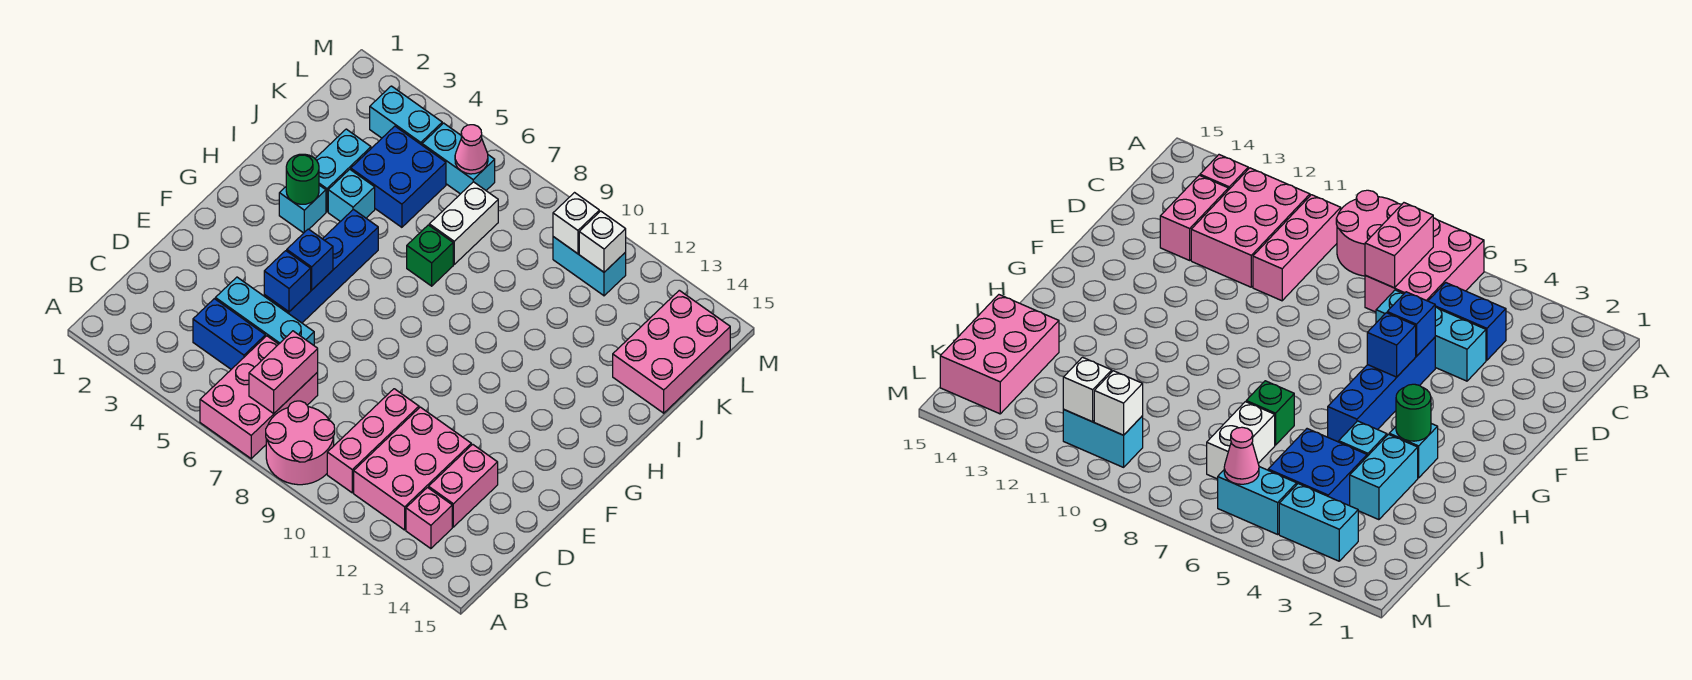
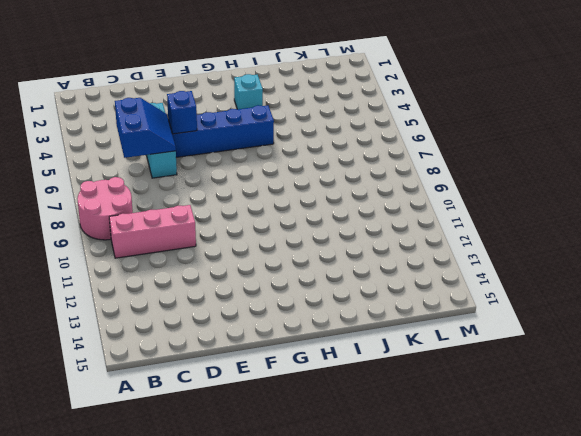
blue slope C5:D6 level 2 top C -> none
none -> pink brick A6:C7 level 1
none -> pink brick B11:D12 level 1
none -> pink brick B13 level 1

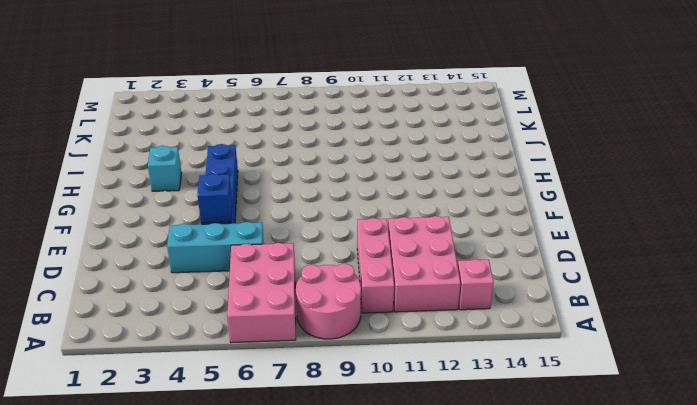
none -> blue brick C4:C5 level 1
none -> pink brick C13:D13 level 1
none -> cyan brick I3:J3 level 1

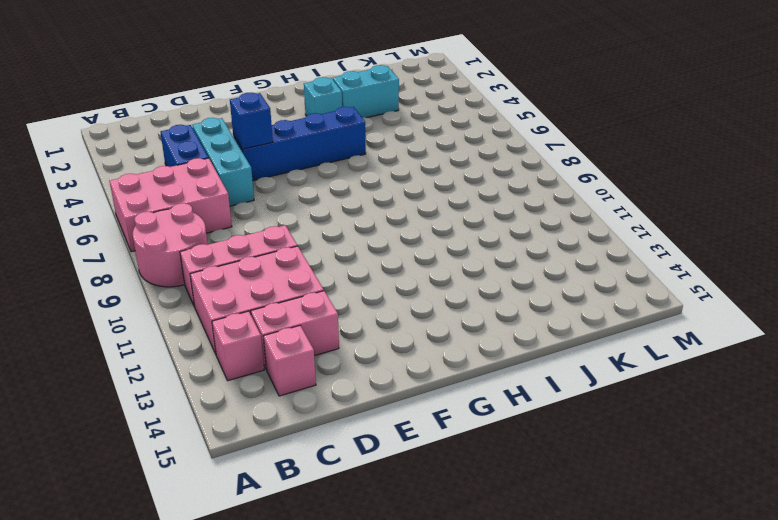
pink brick C14 level 1 -> none
none -> cyan brick I4 level 1
none -> green brick I7 level 1
none -> blue brick J4:K5 level 1

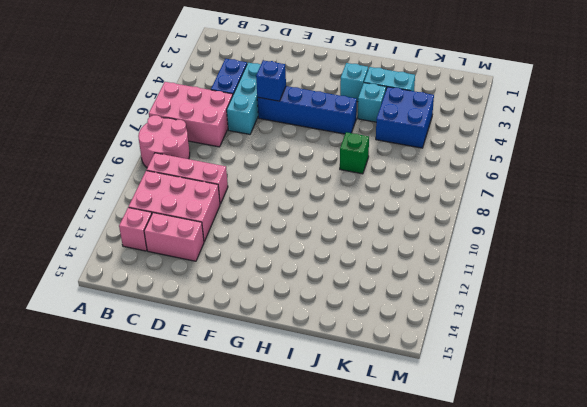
none -> white brick J7:K7 level 1
none -> pink brick J14:L15 level 1
none -> cyan brick L3:L4 level 1

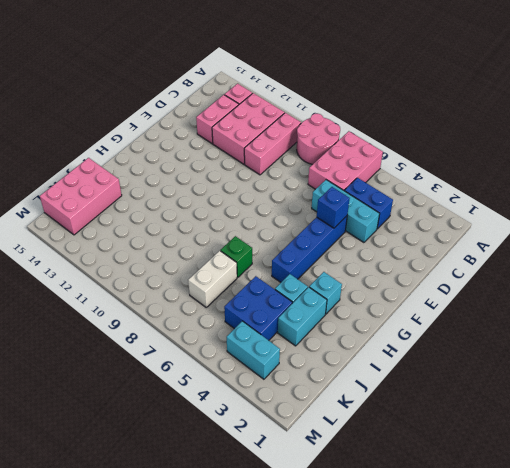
none -> cyan brick L5:L6 level 1
none -> cyan brick L10:L11 level 1
none -> pink brick B7:C7 level 2

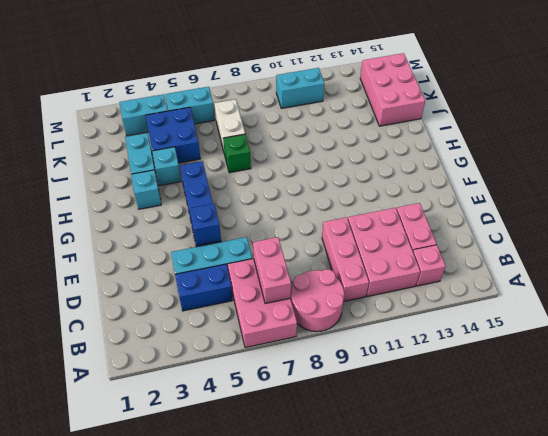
none -> blue brick F5 level 2
none -> green round brick H3 level 2
none -> pink cone L6 level 2

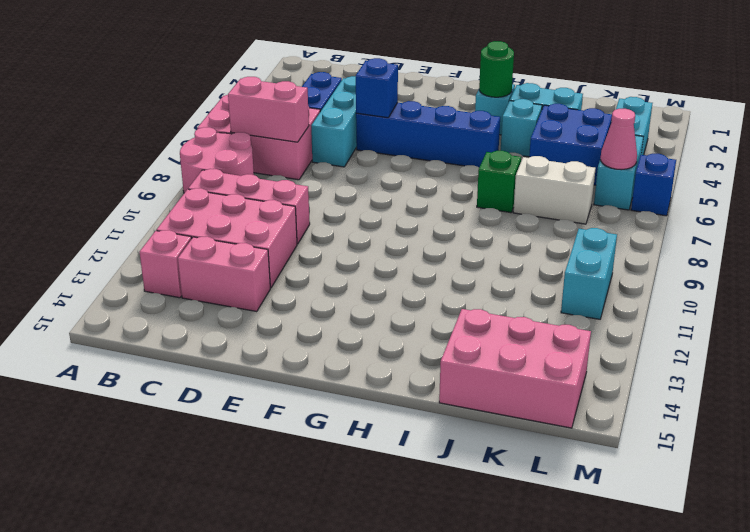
blue brick M6 level 1 -> blue brick F5 level 2
none -> white brick L10 level 2
none -> white brick L11 level 2

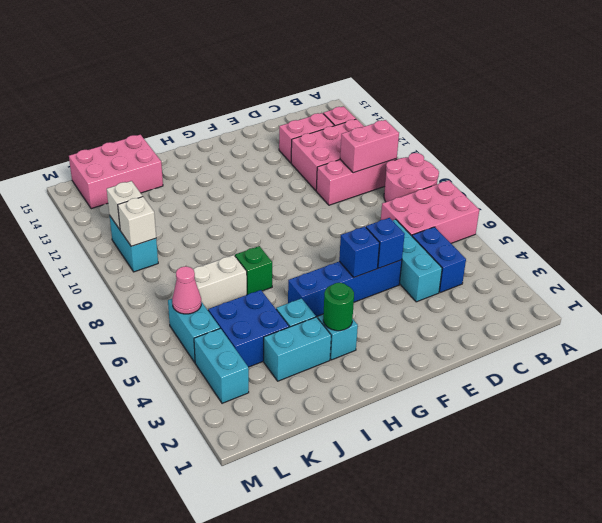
pink brick B10:C10 level 2 -> pink brick B7:C7 level 2

